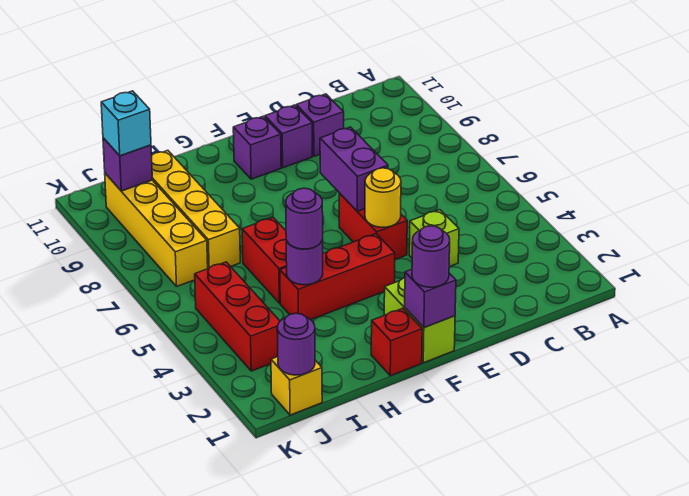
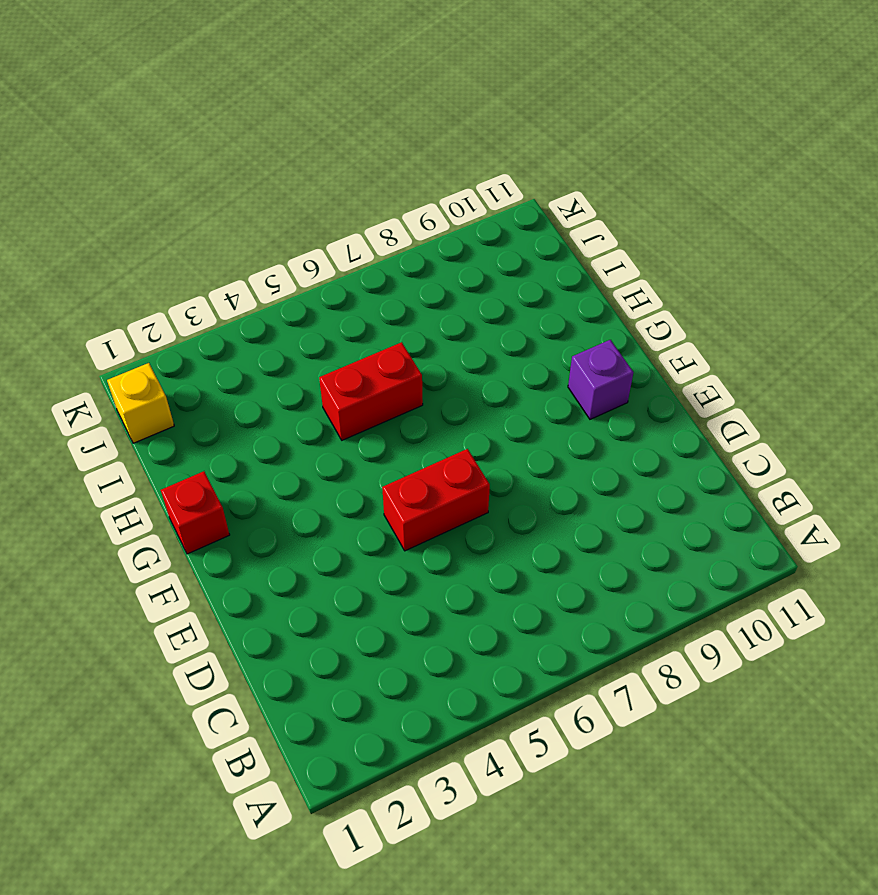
none -> lime brick D4 level 1
none -> purple brick D10 level 1
none -> purple brick E10 level 1

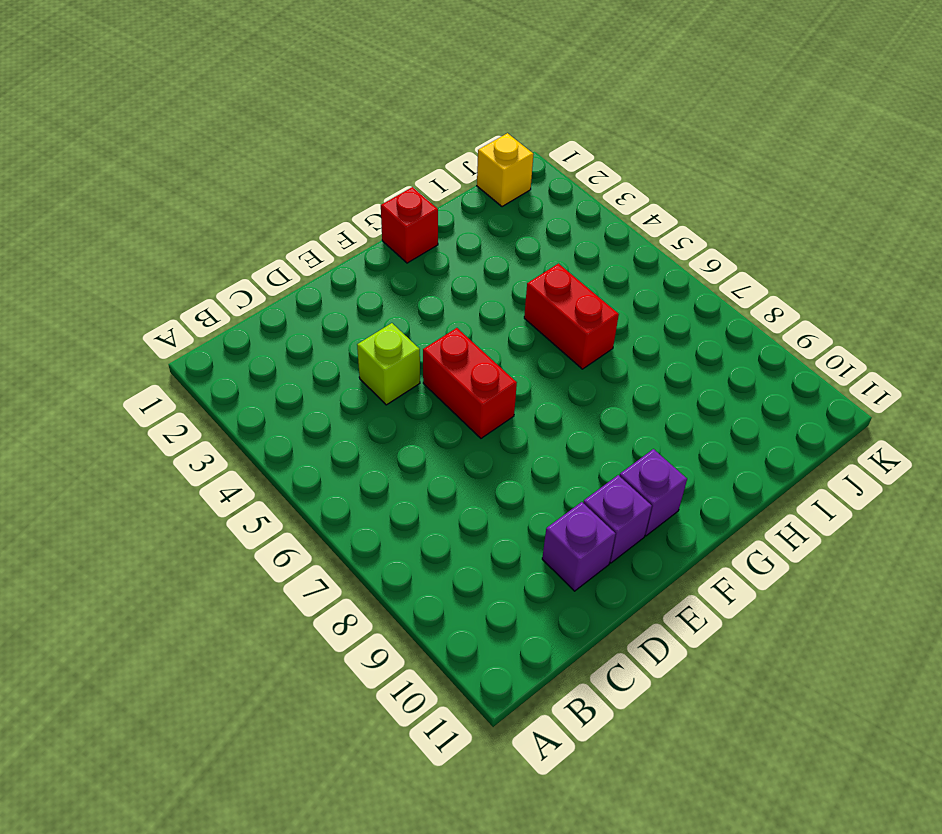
none -> lime brick F1:F2 level 1
none -> red brick F4:H4 level 1
none -> yellow brick I7:I10 level 1

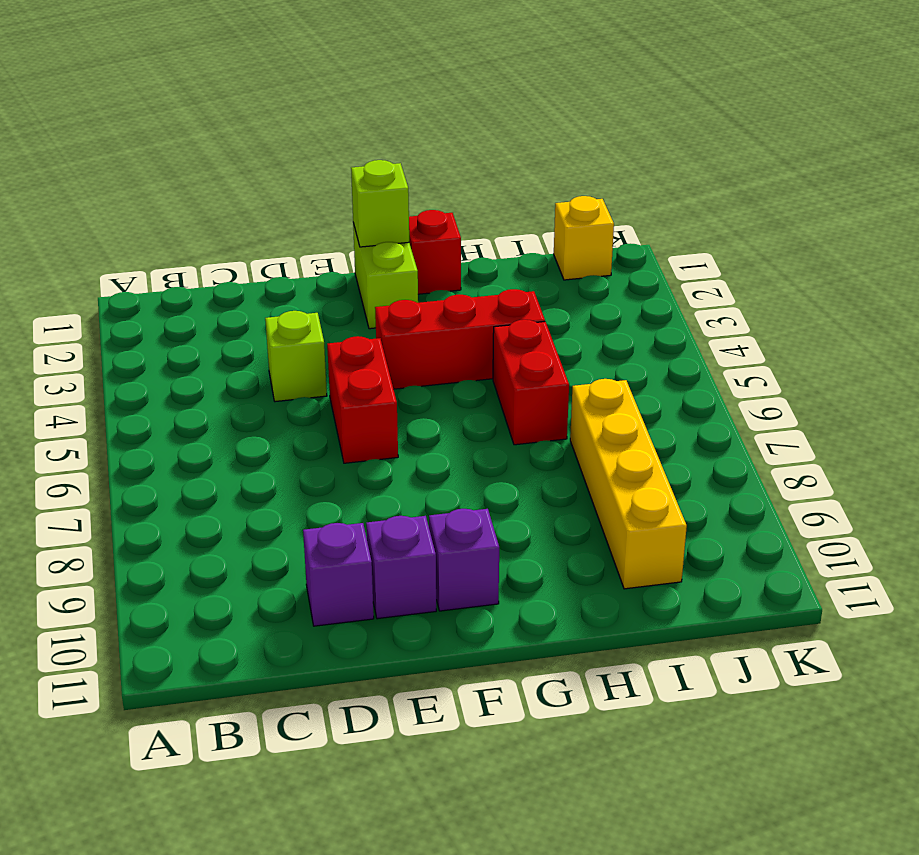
lime brick F1 level 2 -> purple brick F1 level 2
none -> red brick J3:J5 level 1
none -> yellow brick J7:J10 level 1
none -> yellow round brick E5 level 2

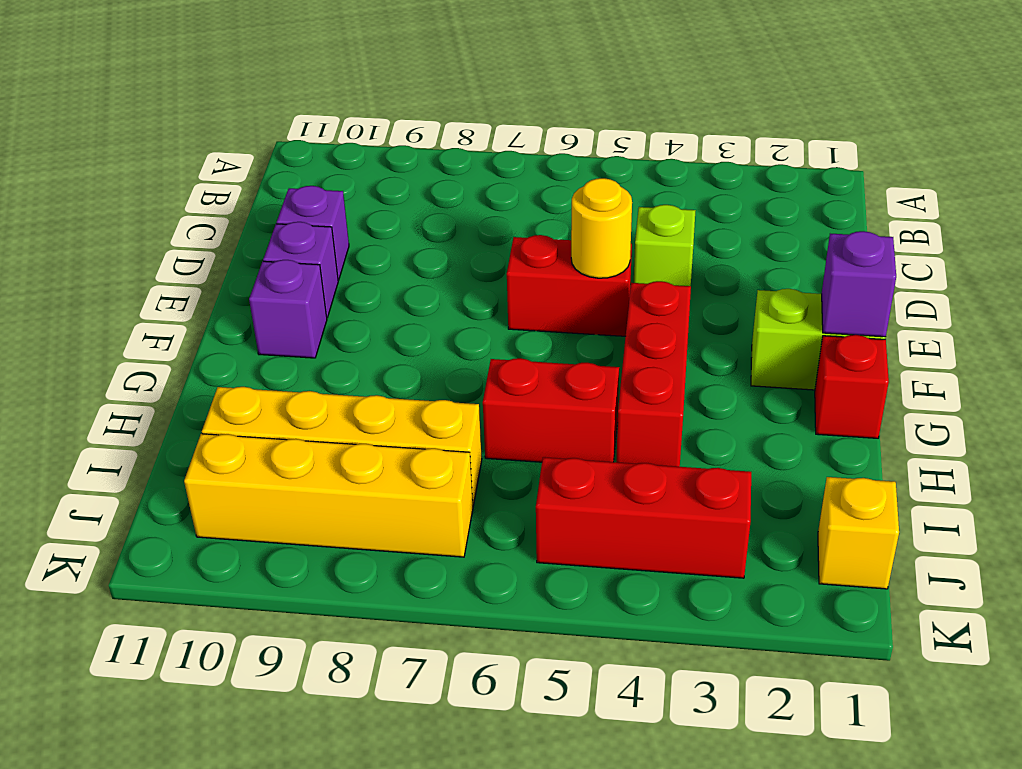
none -> purple brick E6:E7 level 2
none -> purple round brick H4 level 2
none -> purple round brick J1 level 2

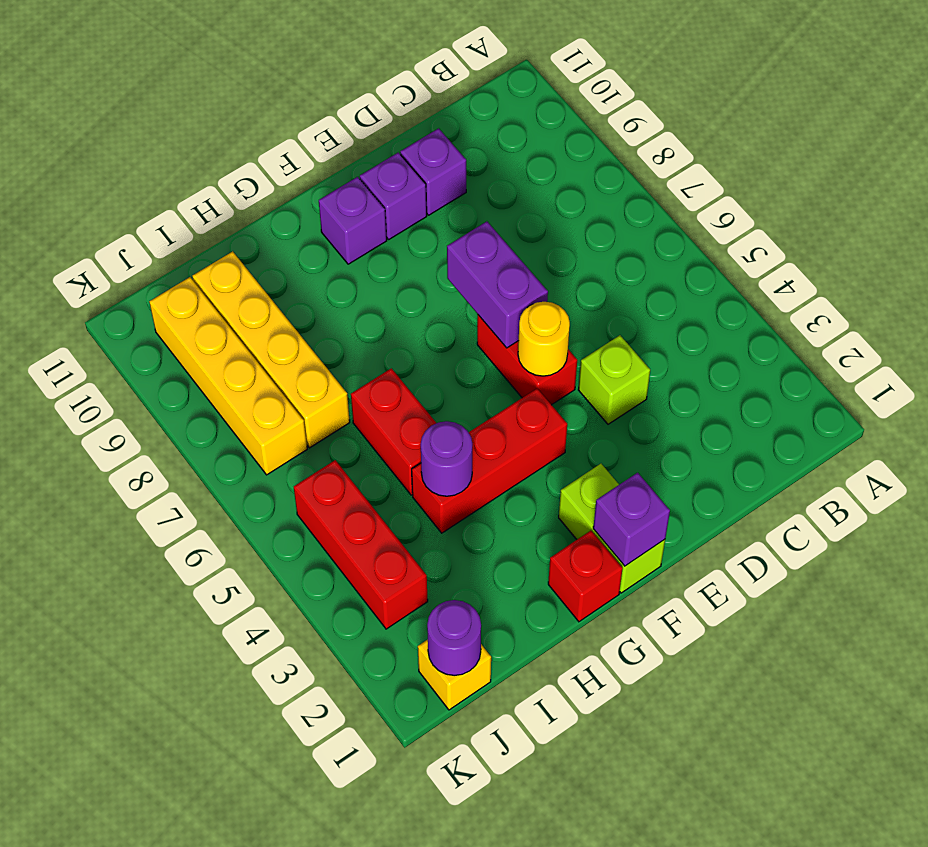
none -> purple brick J10 level 2
none -> purple round brick F1 level 3
none -> purple round brick H4 level 3

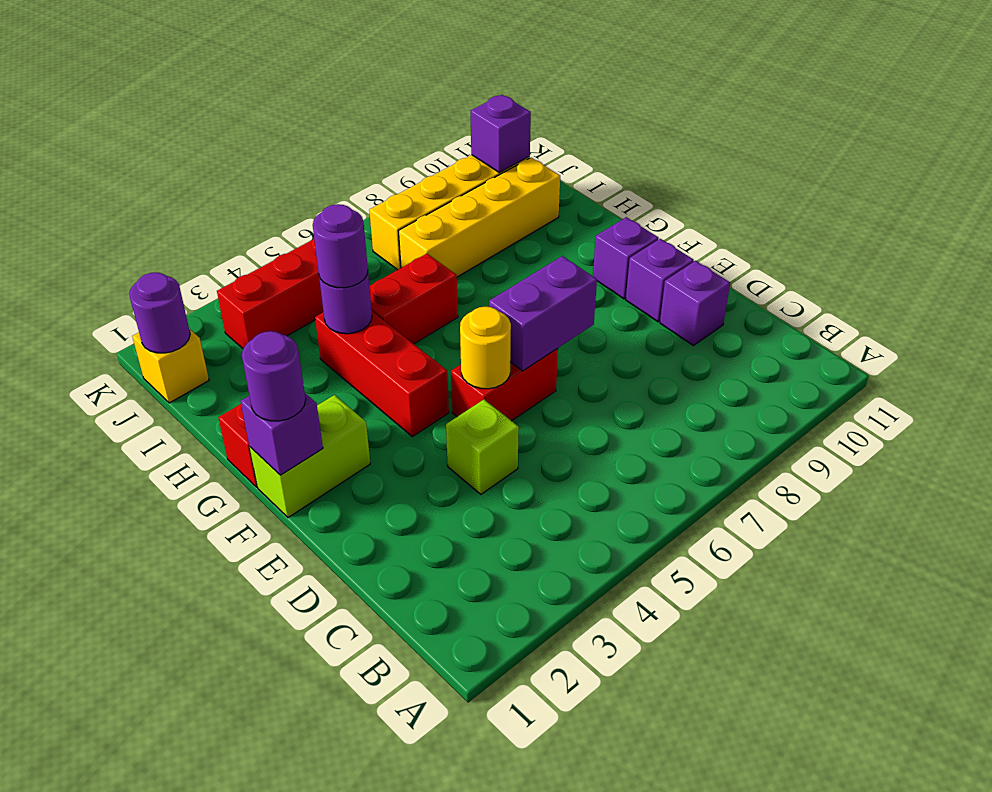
none -> cyan brick J10 level 3

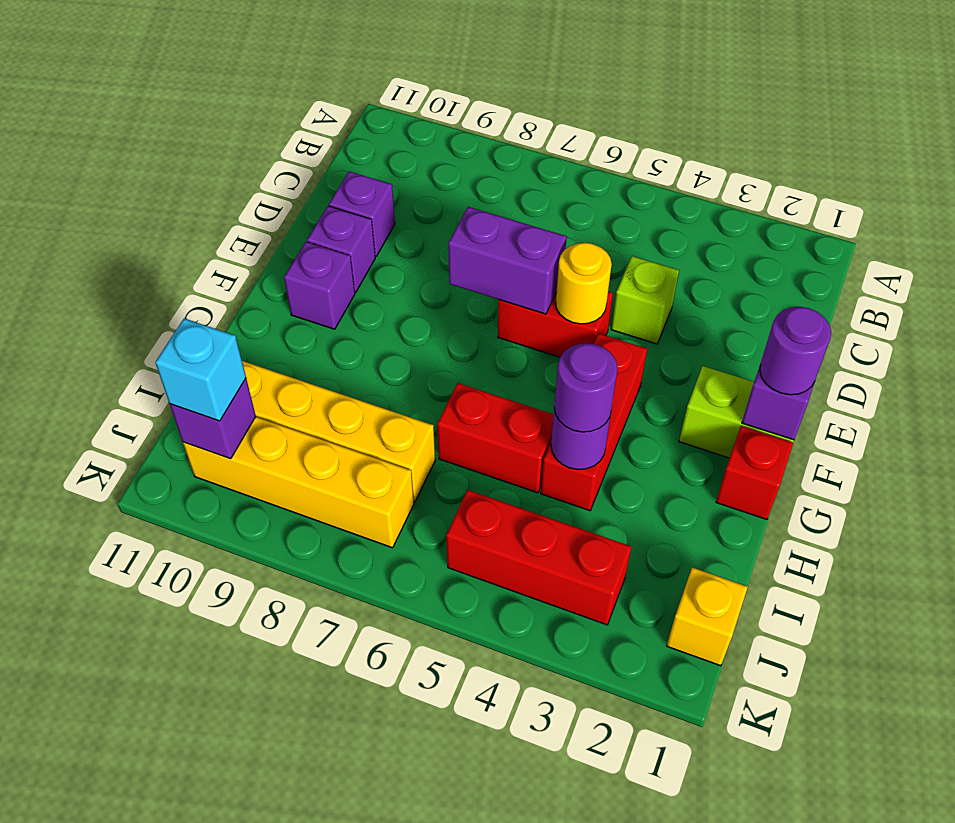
none -> purple round brick J1 level 2

